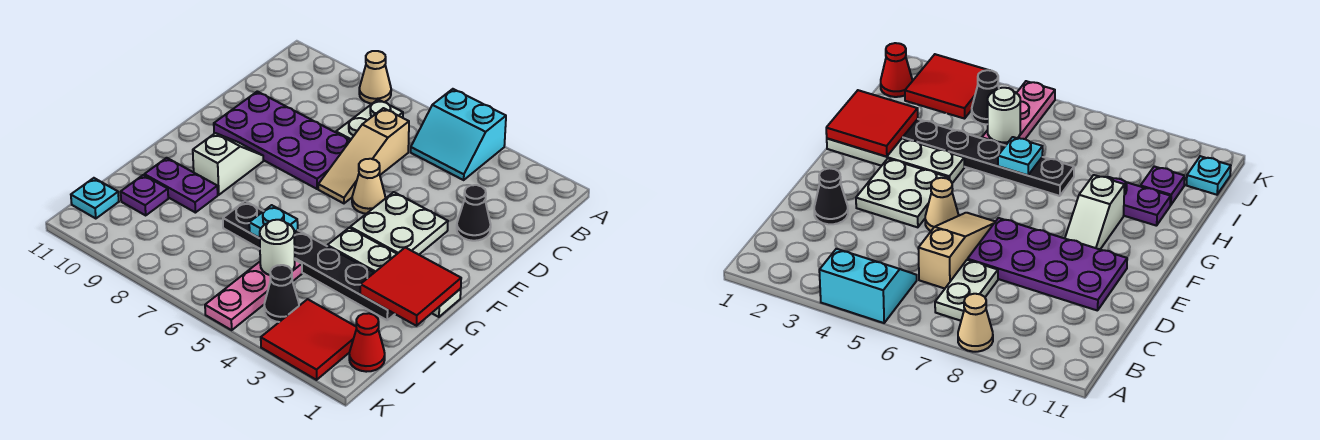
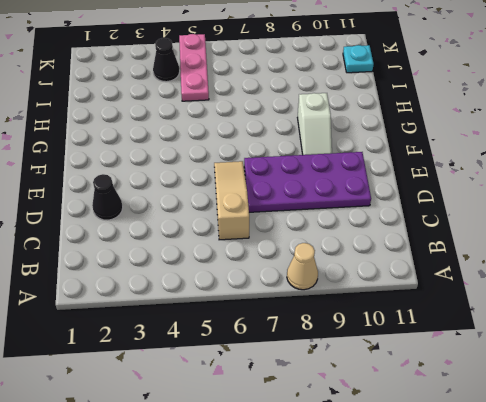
none -> cyan slope A4:B5 level 1 top A
none -> white plate B7:C7 level 1
none -> white plate E3:F4 level 1

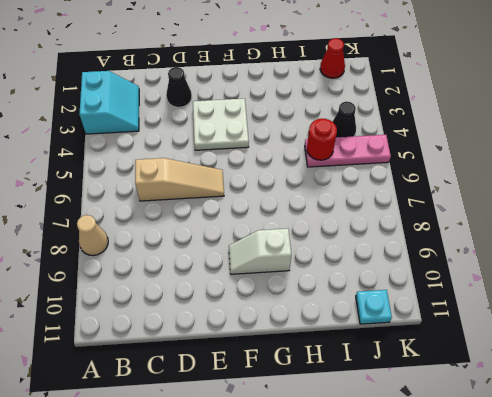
cyan slope A2:B3 level 1 top A -> cyan slope A4:B5 level 1 top A
red round brick I5 level 2 -> white round brick I5 level 2
none -> white plate B7:C7 level 1
none -> purple plate D7:E10 level 1
none -> tan cone E5 level 1

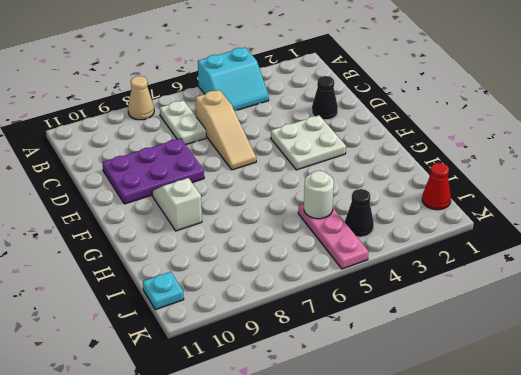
purple plate D8:E10 level 1 -> purple plate D7:E10 level 1
none -> tan cone E5 level 1
none -> white plate G1:G4 level 1
none -> black plate H2:H7 level 1

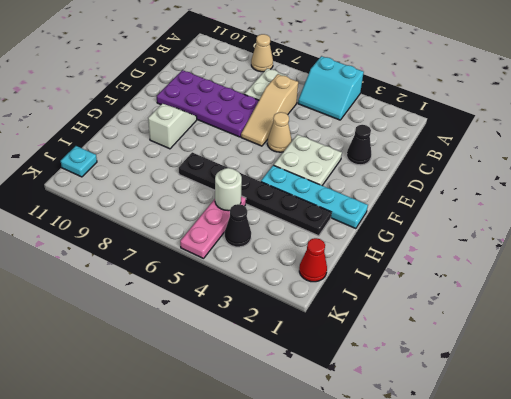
cyan plate G1:G4 level 1 -> white plate G1:G4 level 1
none -> purple plate H9:H10 level 1
none -> purple plate I10 level 1
none -> red tile J2:K3 level 1

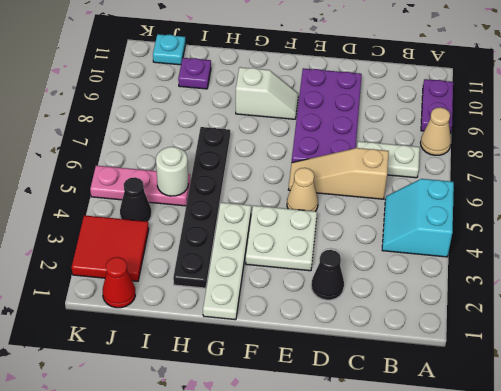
purple plate A9:A10 level 1 -> purple plate H9:H10 level 1
none -> red tile G1:H2 level 2
none -> cyan plate H6 level 2

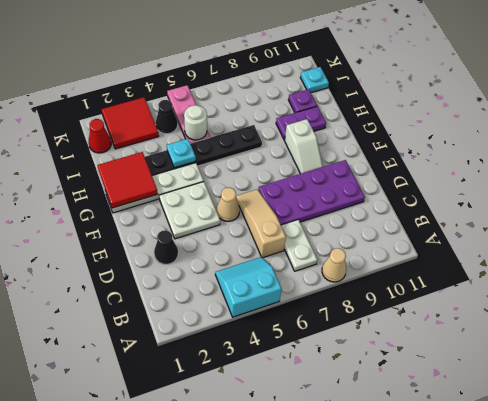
cyan plate H4 level 2 -> cyan plate H6 level 2

